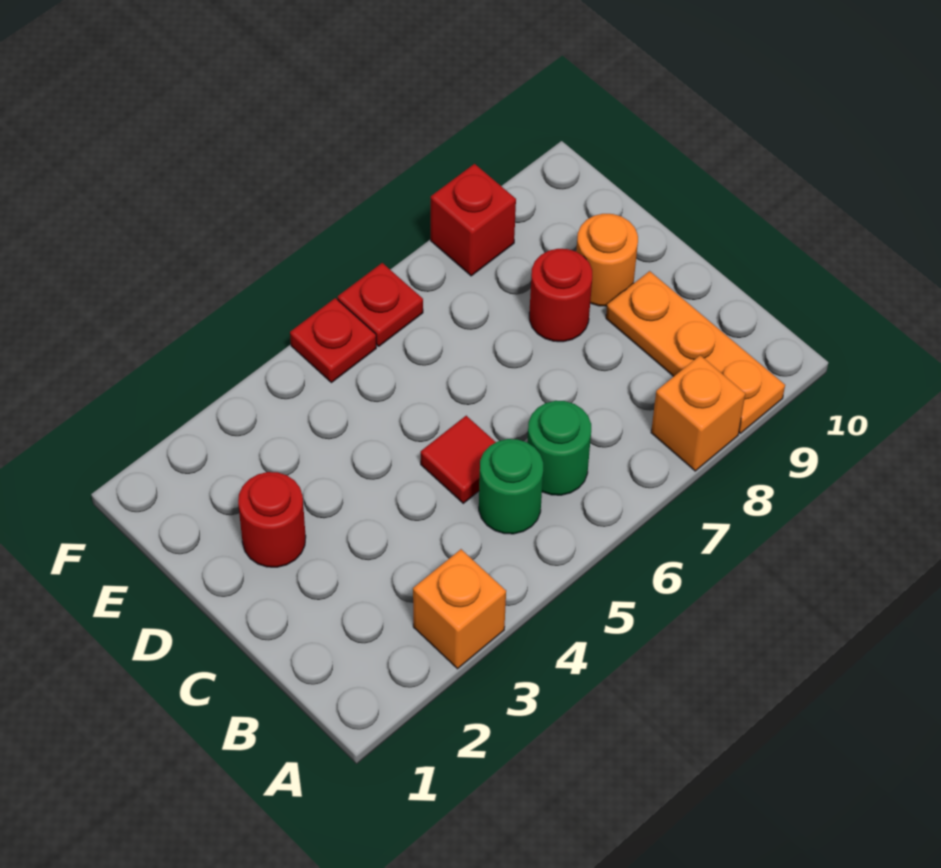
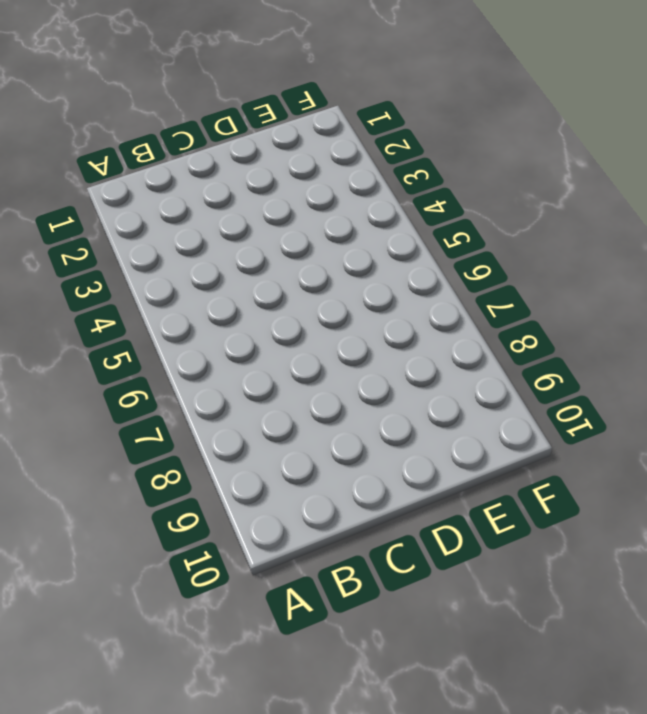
none -> orange brick A3 level 1
none -> orange brick A8 level 1
none -> orange plate A9:C9 level 1

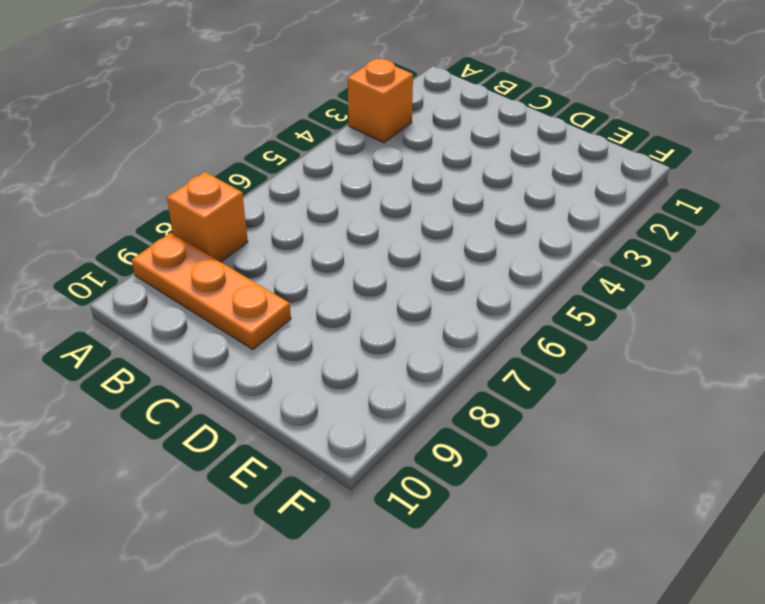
none -> green round brick B5 level 1
none -> green round brick B6 level 1
none -> red tile C5 level 1

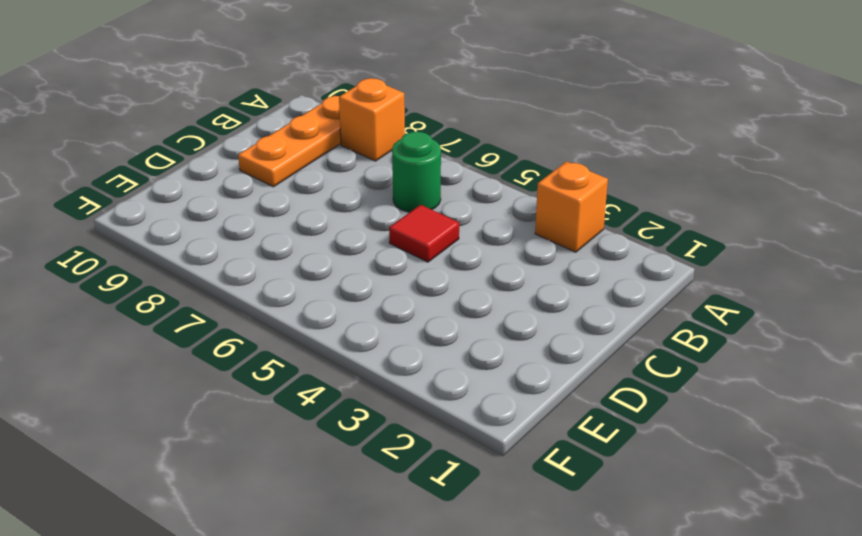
none -> green round brick B5 level 1
none -> red round brick D2 level 1
none -> red round brick D8 level 1

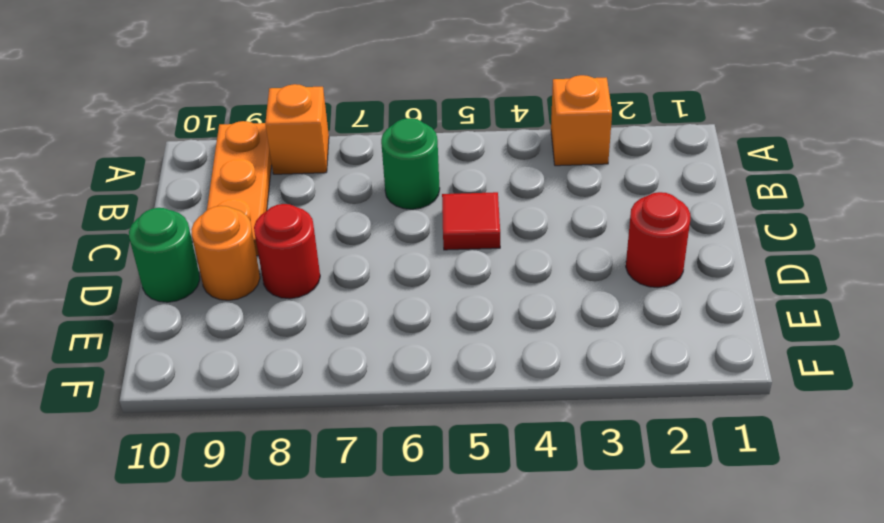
green round brick D10 level 1 -> green round brick B5 level 1
none -> red plate F5 level 1
none -> red plate F6 level 1
none -> red brick F8 level 1

